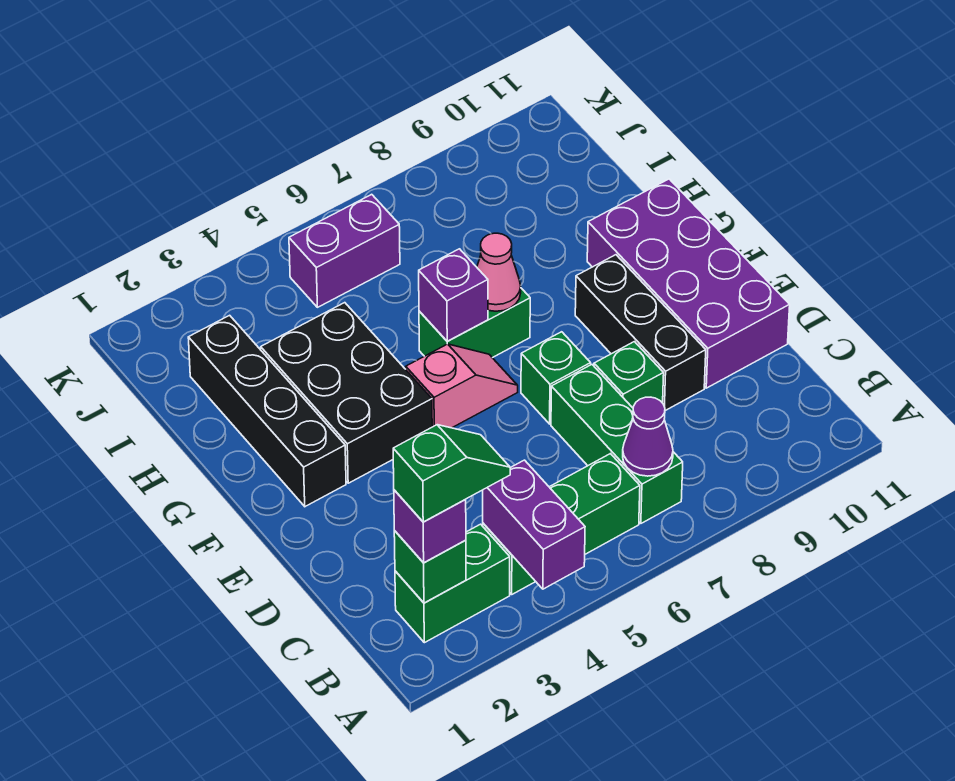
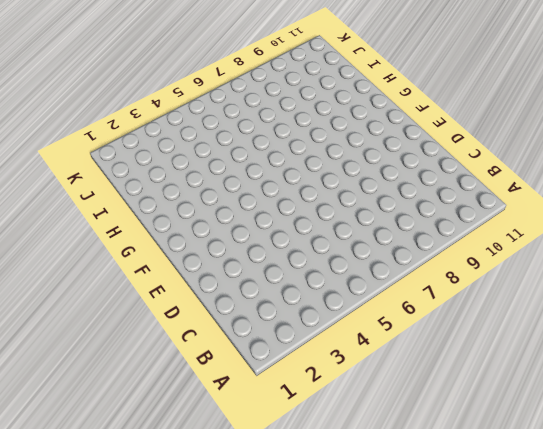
none -> green brick B2:B3 level 1
none -> green brick B4:B6 level 1
none -> green brick B7:D7 level 1

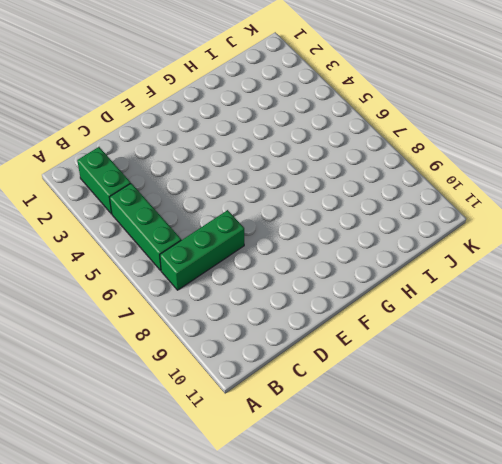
none -> green brick D8 level 1
none -> black brick D9:F9 level 1
none -> purple brick D10:G11 level 1

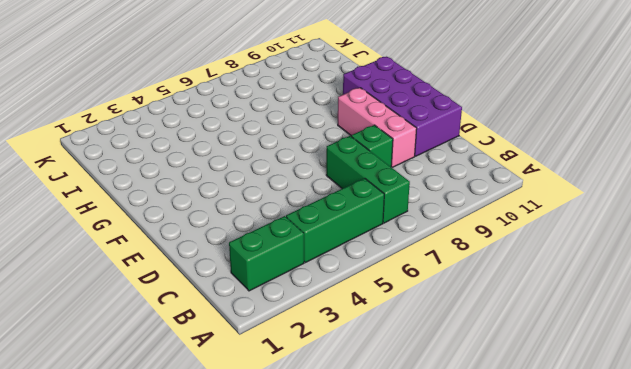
pink brick D9:F9 level 1 -> black brick D9:F9 level 1
none -> green brick E7 level 1
none -> black brick F2:I2 level 1
none -> black brick F3:H4 level 1

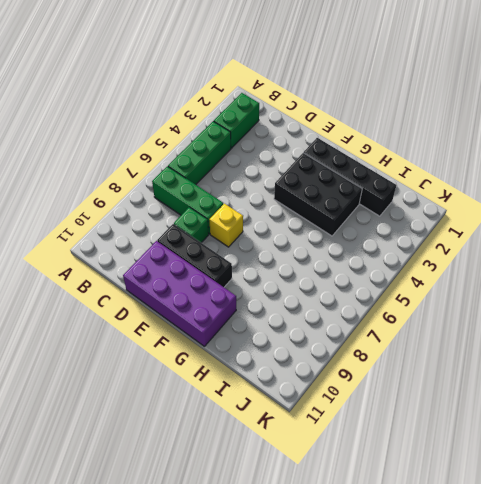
yellow brick E7 level 1 -> green brick E7 level 1
none -> pink slope F5:F6 level 1 top 5
none -> green brick G6:G7 level 1
none -> purple brick J5:J6 level 1

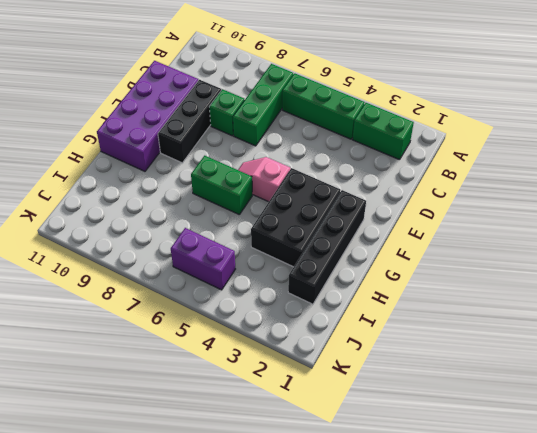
none -> green brick E7 level 1
none -> purple brick A4:B4 level 2
none -> green brick B2 level 2

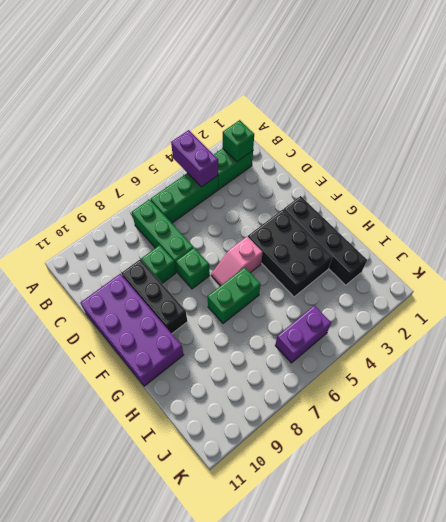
none -> purple cone B7 level 2
none -> purple brick G6 level 2
none -> pink cone G7 level 2

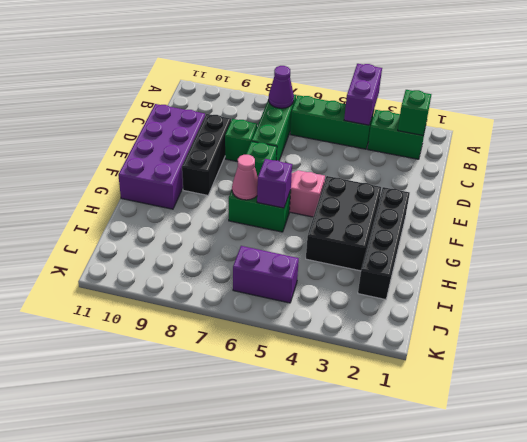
none -> purple brick B2 level 3
none -> green slope B2:B3 level 4 top 2

